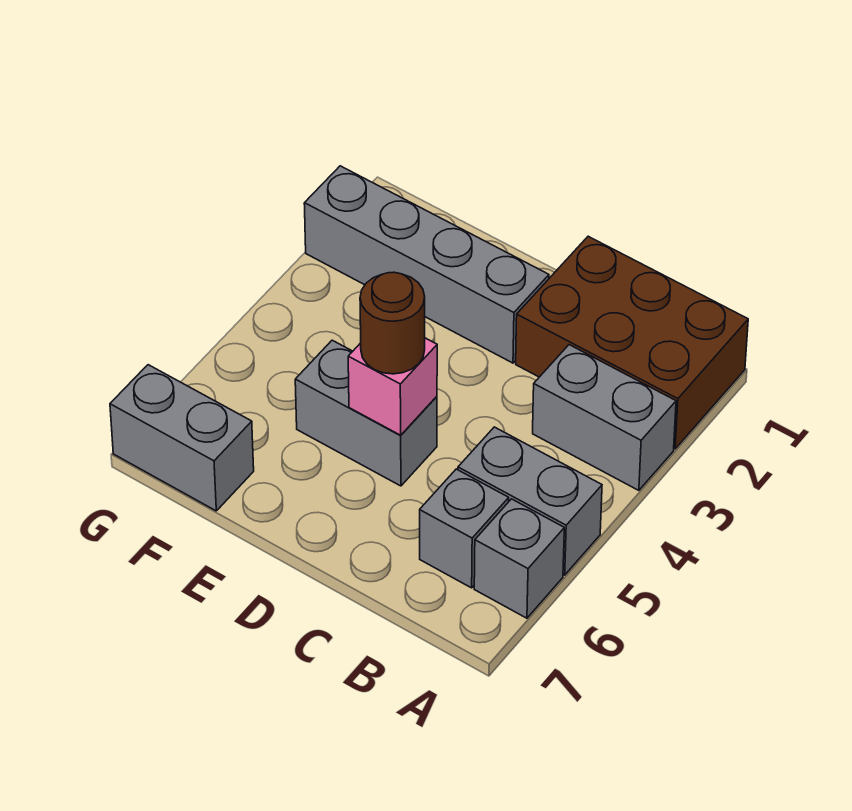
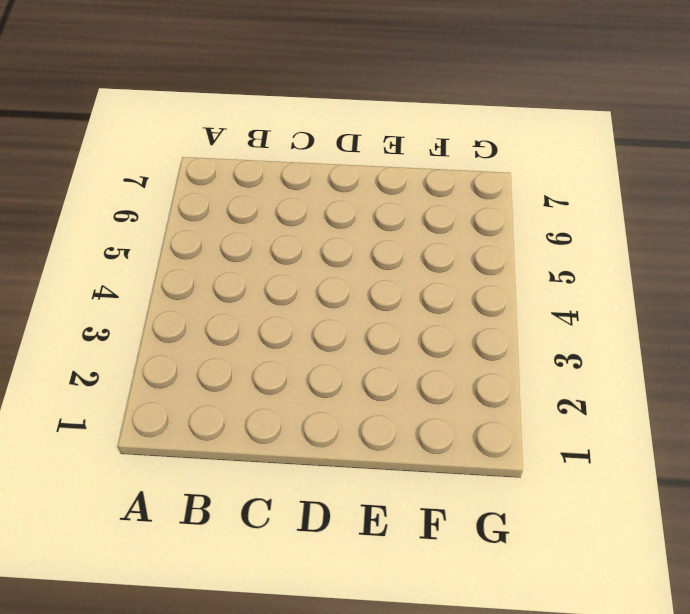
none -> brown brick A1:C2 level 1
none -> grey brick A3:B3 level 1

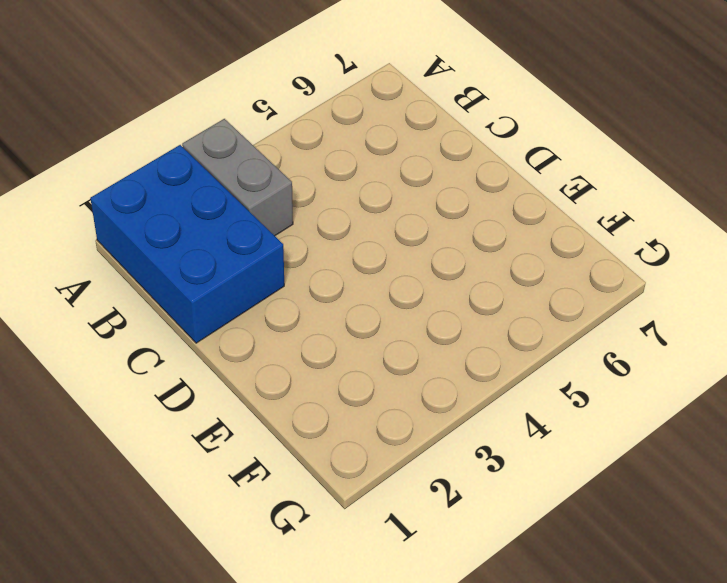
blue brick A1:C2 level 1 -> brown brick A1:C2 level 1
none -> grey brick A5:B5 level 1
none -> grey brick A6 level 1

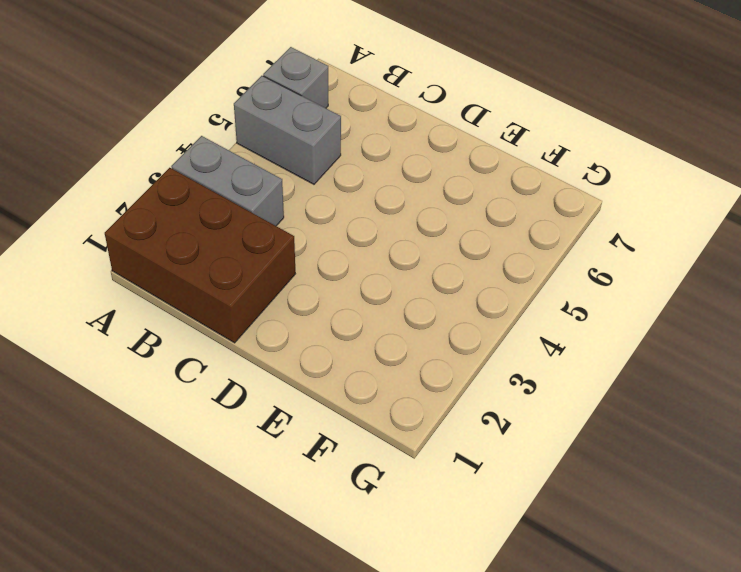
none -> grey brick B6 level 1
none -> grey brick D2:G2 level 1

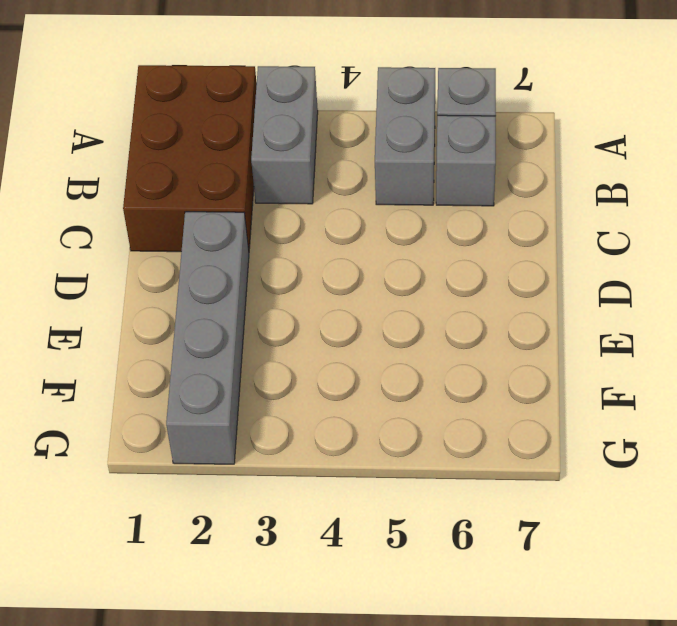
none -> grey brick D5:E5 level 1
none -> grey brick F7:G7 level 1

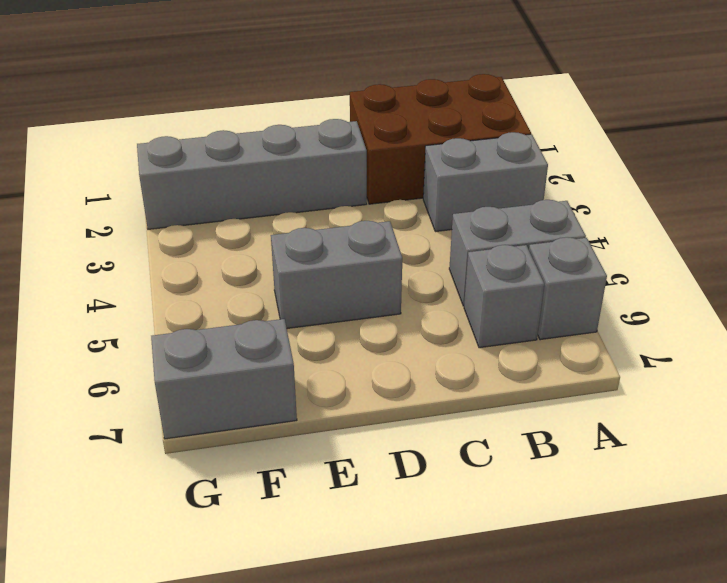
none -> pink brick D5 level 2
none -> brown round brick D5 level 3

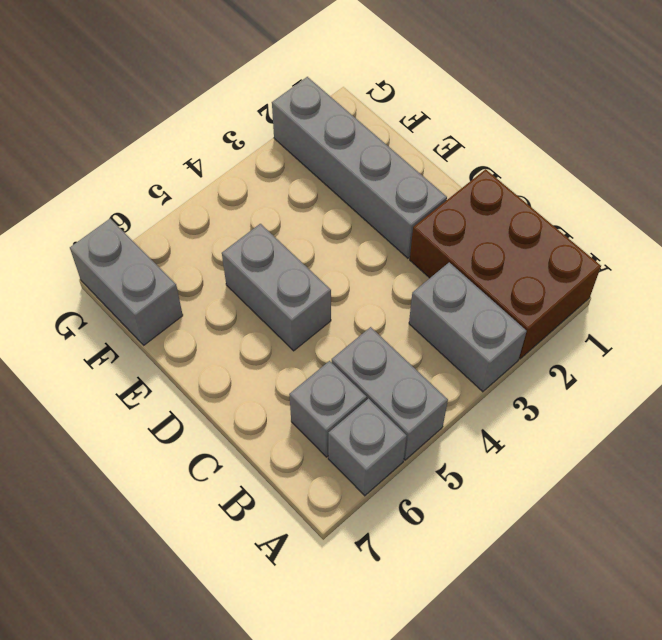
none -> pink brick D5 level 2
none -> brown round brick D5 level 3

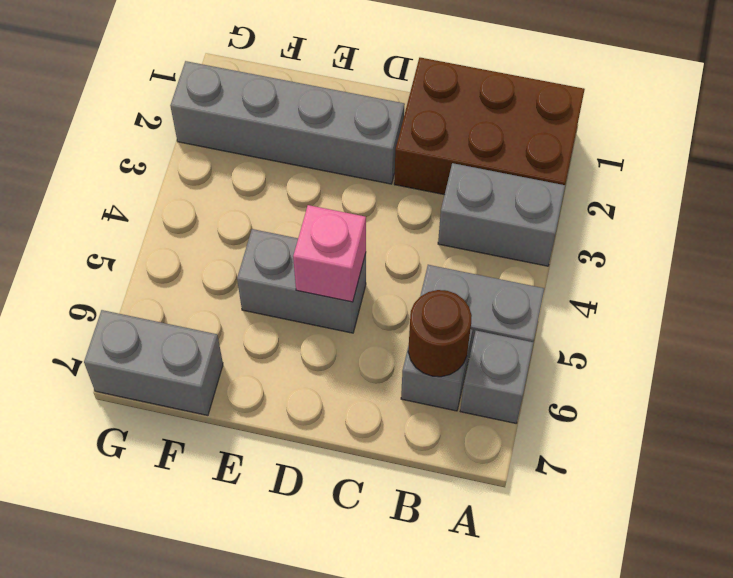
brown round brick B6 level 2 -> brown round brick D5 level 3

